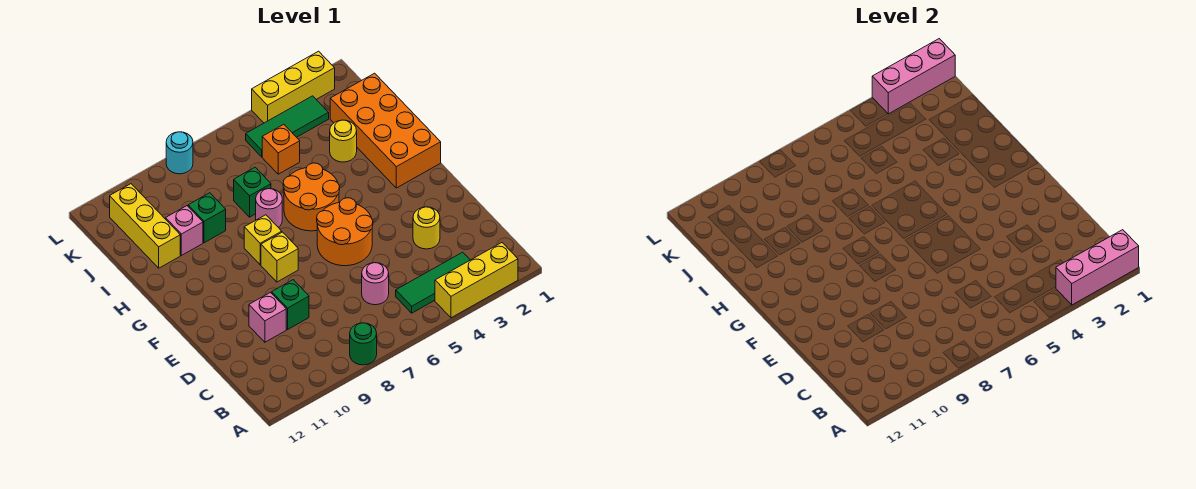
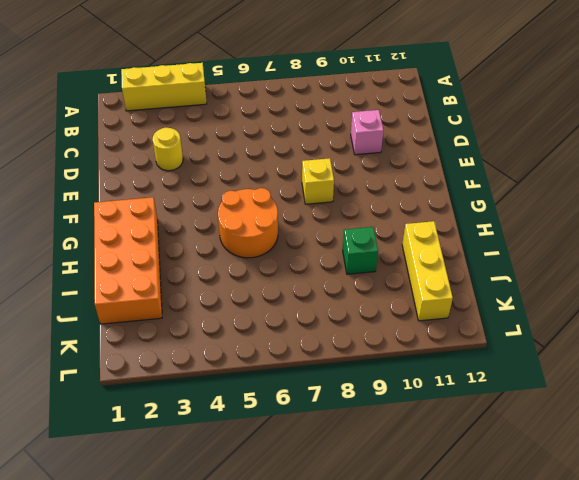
none -> green round brick A8 level 1
none -> green tile B3:B5 level 1
none -> pink round brick C6 level 1

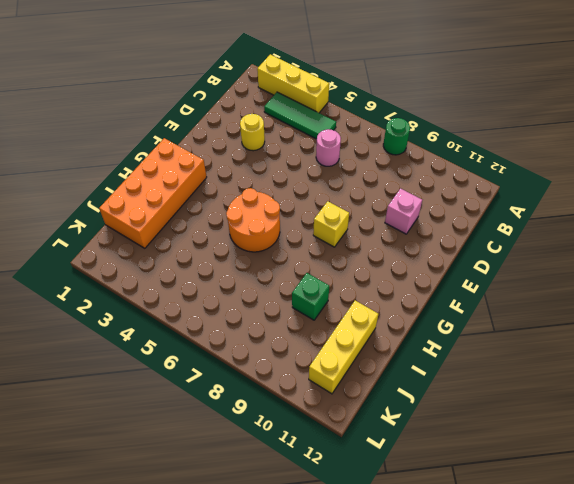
none -> green brick D9 level 1
none -> orange round brick E5:F6 level 1
none -> yellow brick G8 level 1

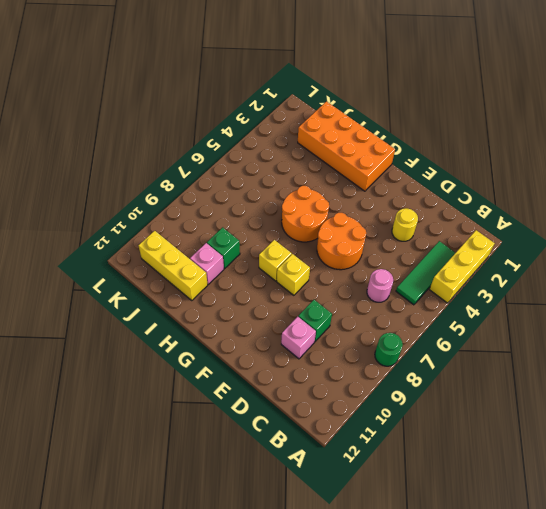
none -> pink round brick H7 level 1
none -> yellow round brick I3 level 1
none -> green brick I7 level 1

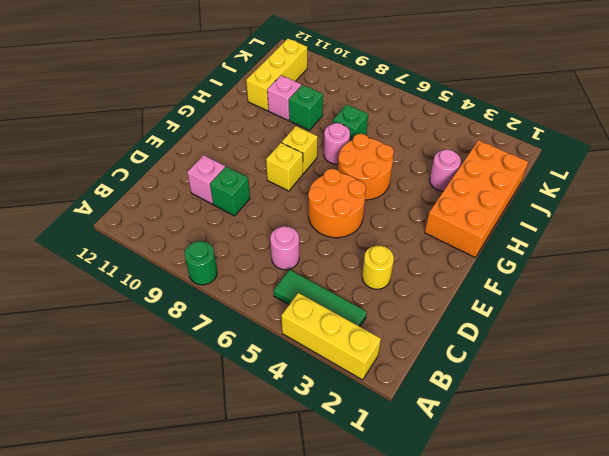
pink round brick I3 level 1 -> yellow round brick I3 level 1
none -> orange brick J5 level 1
none -> green tile K3:K5 level 1
none -> yellow brick L2:L4 level 1

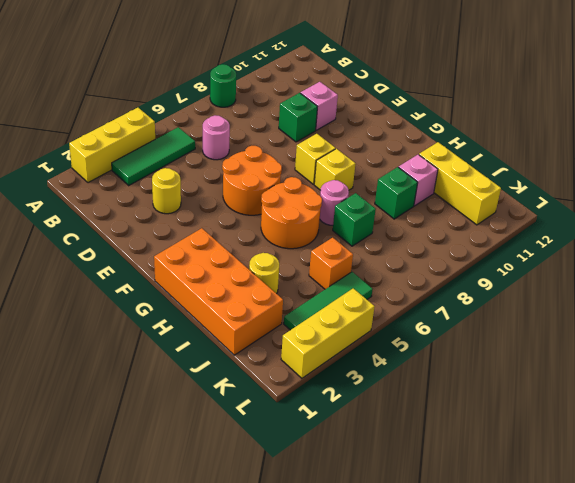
none -> cyan round brick L8 level 1
none -> pink brick A1:A3 level 2
none -> pink brick L1:L3 level 2

